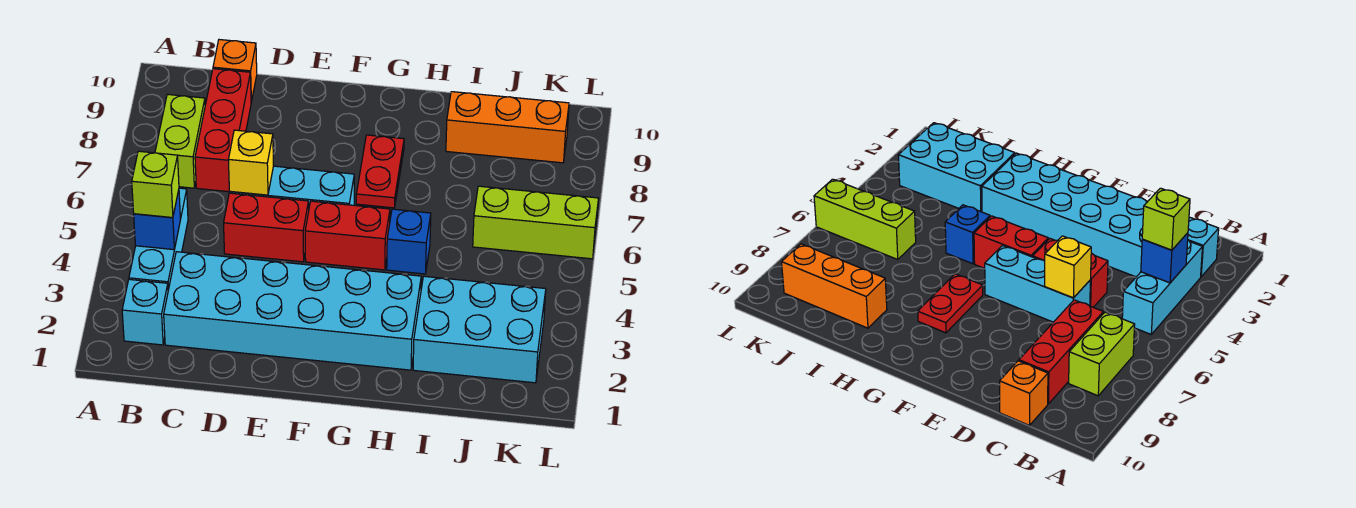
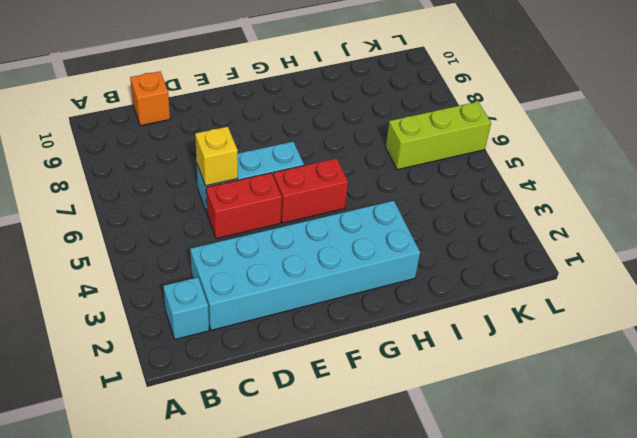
none -> cyan brick B3:B5 level 1
none -> lime brick B7:B8 level 1
none -> red brick C7:C9 level 1

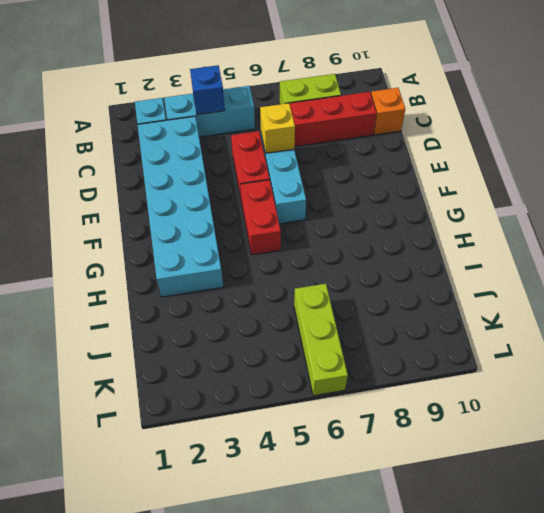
none -> red plate G7:G8 level 1
none -> blue brick H5 level 1
none -> cyan brick I2:K3 level 1

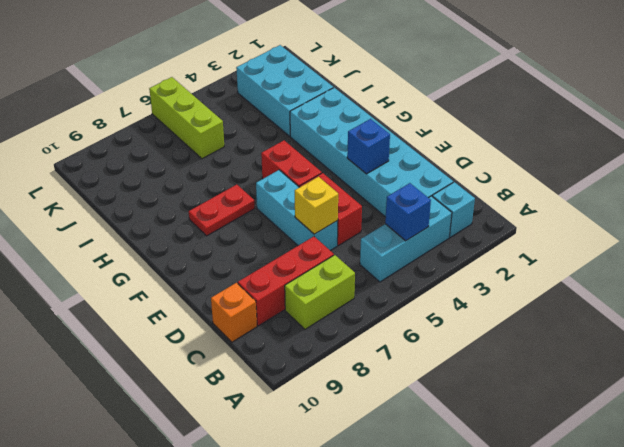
blue brick E3 level 2 -> blue brick H5 level 1
none -> orange brick I9:K9 level 1
none -> lime brick B4 level 3

